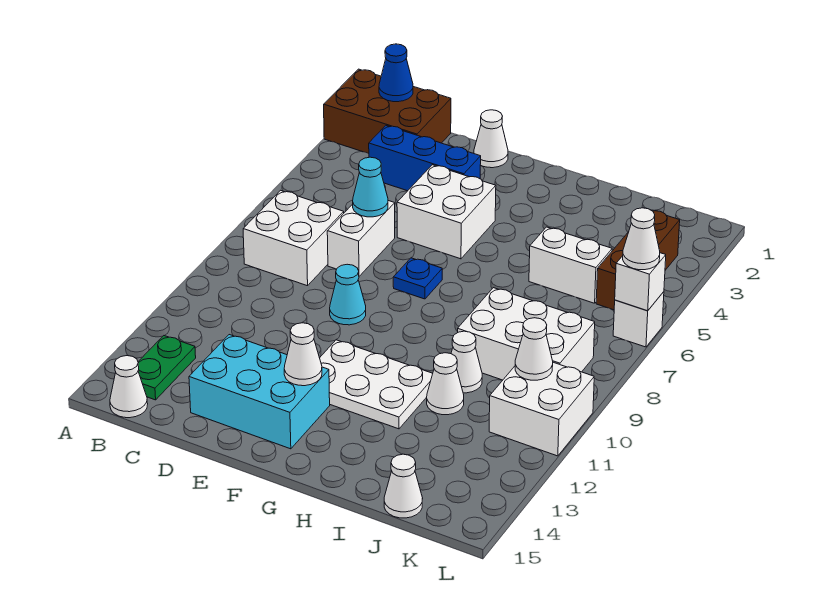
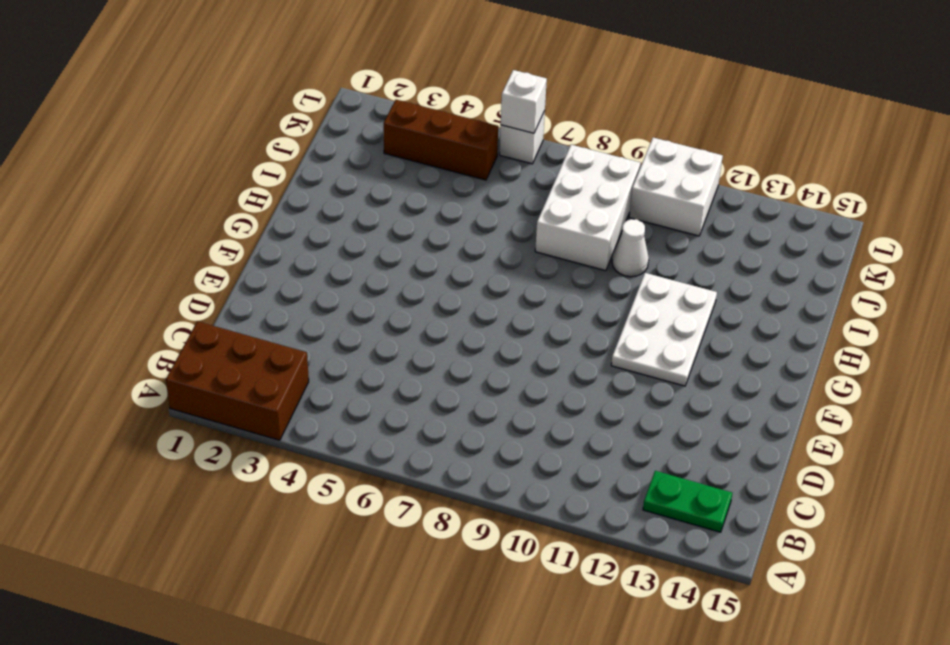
brown brick A1:B3 level 1 -> brown brick A1:C2 level 1
none -> white brick B7:C8 level 1
none -> white cone B15 level 1
none -> blue brick C3:E3 level 1

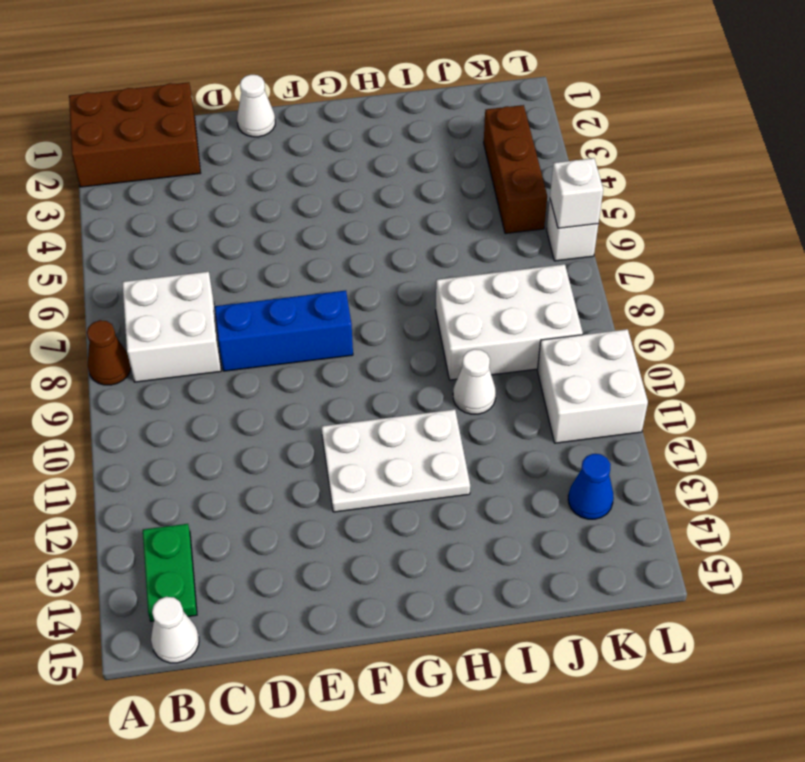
brown cone A8 level 1 -> none
blue brick D8:F8 level 1 -> blue brick C3:E3 level 1
blue cone K13 level 1 -> blue cone B1 level 2
none -> white brick D6:D7 level 1
none -> cyan brick D13:F14 level 1
none -> white brick E4:F5 level 1

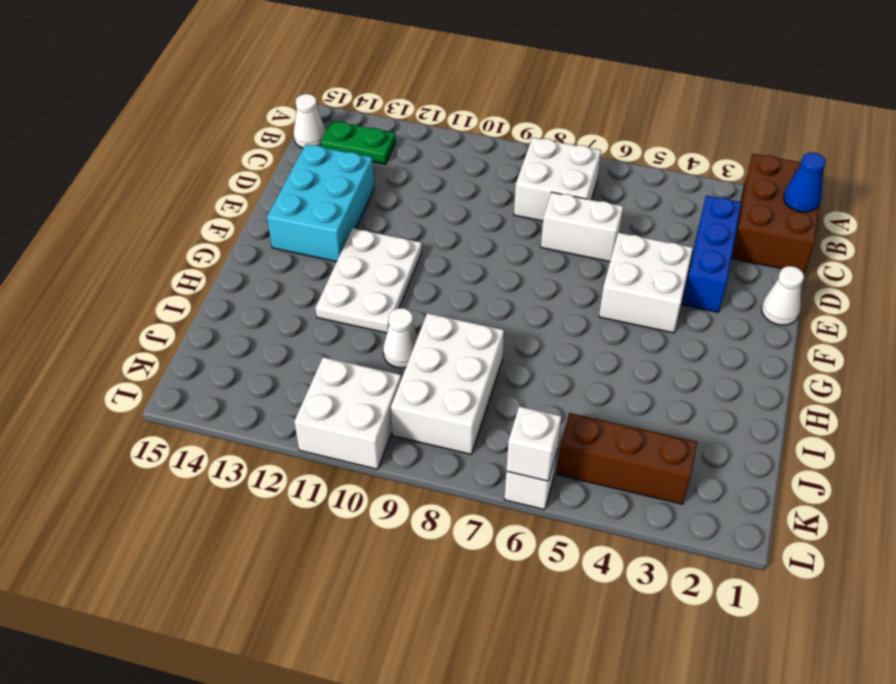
none -> cyan cone E9 level 1
none -> blue plate F7 level 1
none -> white brick I5:J5 level 1

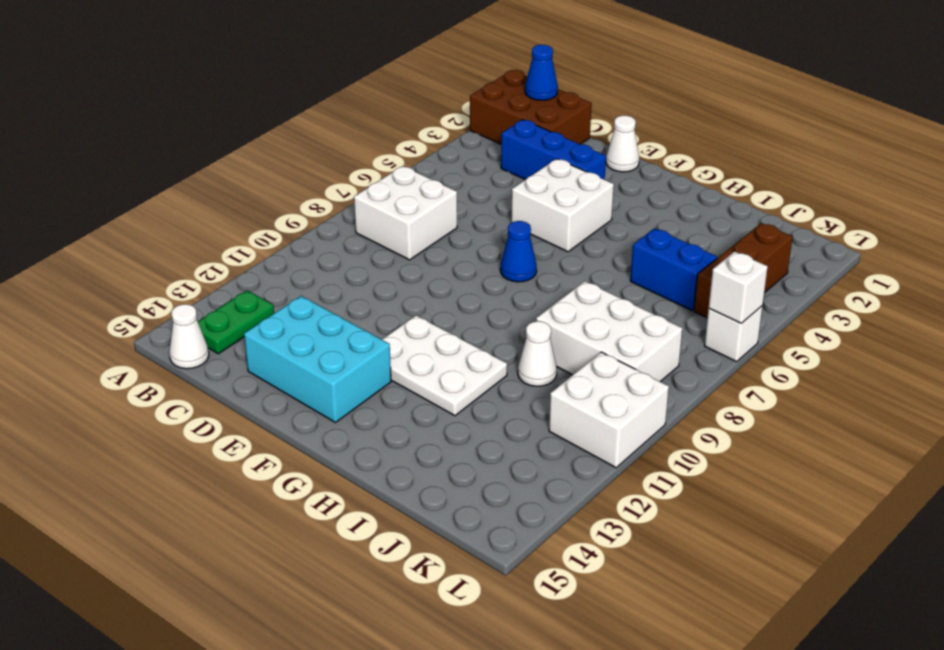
blue cone F7 level 1 -> blue plate F7 level 1
blue brick I5:J5 level 1 -> white brick I5:J5 level 1
none -> white brick D6:D7 level 1
none -> cyan cone E9 level 1
none -> white cone I11 level 1

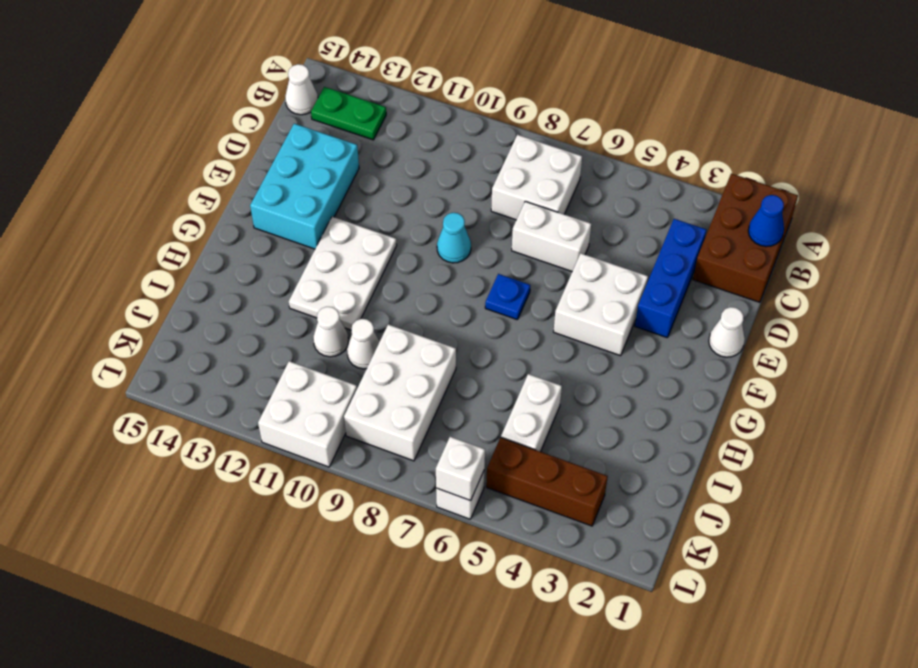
none -> white cone J15 level 1
none -> cyan cone D6 level 2
none -> white cone F13 level 2

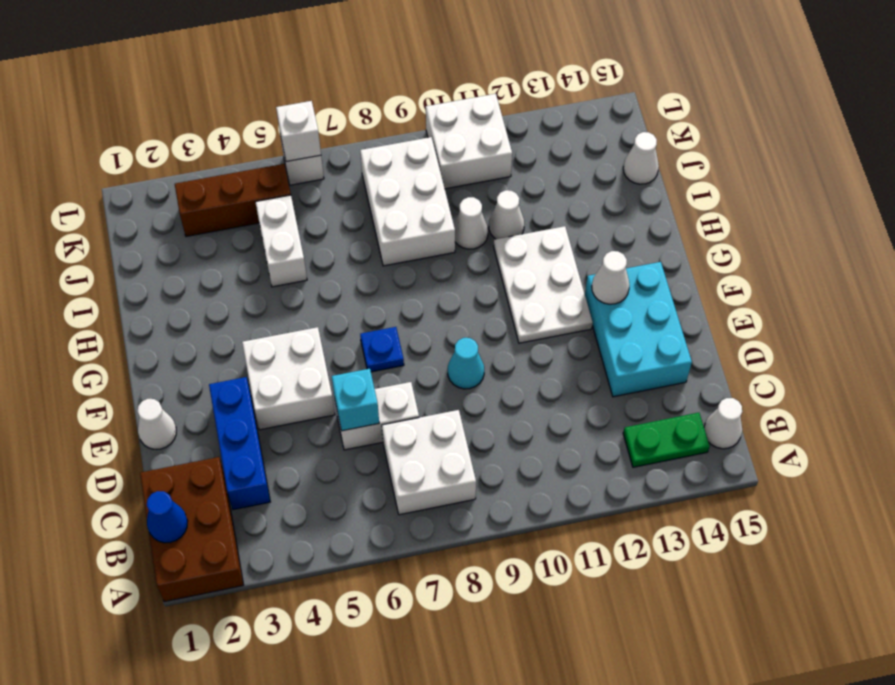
cyan brick D6 level 2 -> cyan cone D6 level 2
none -> white cone K10 level 2
none -> white cone L6 level 3

